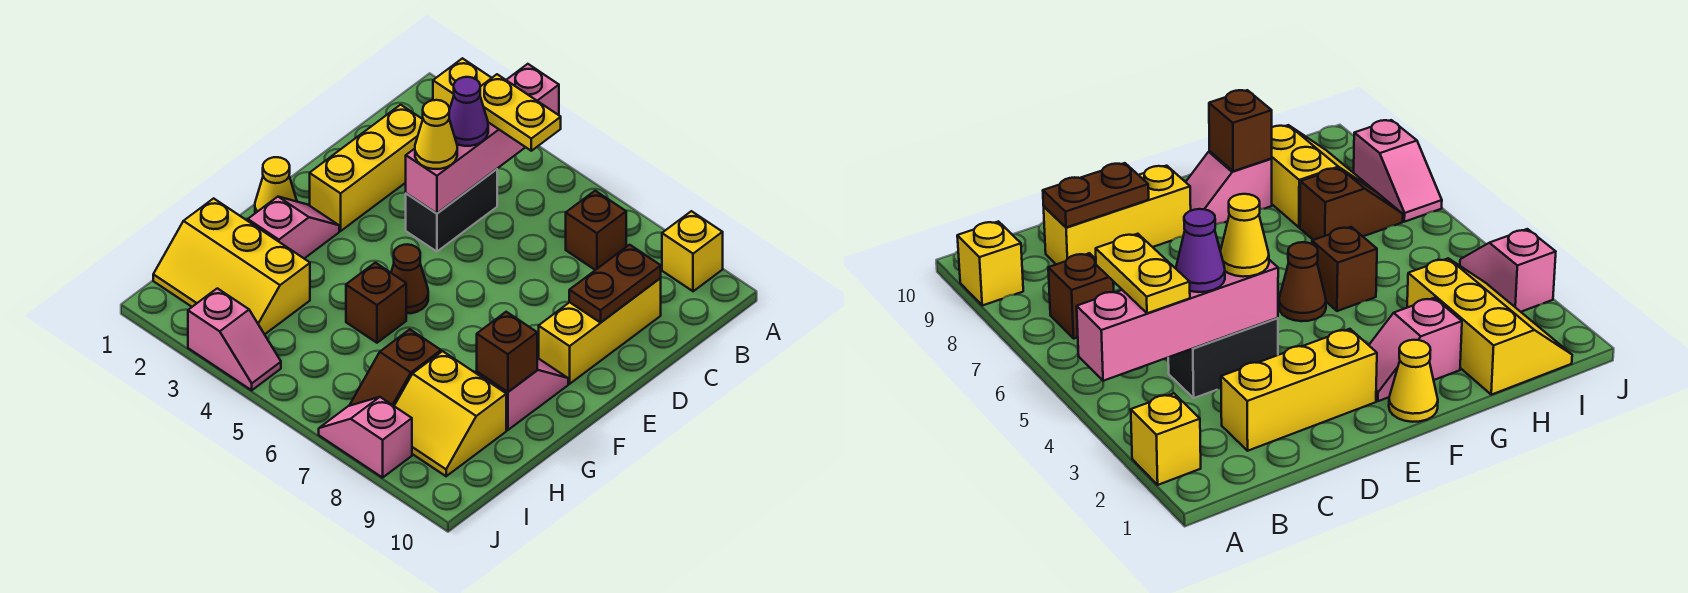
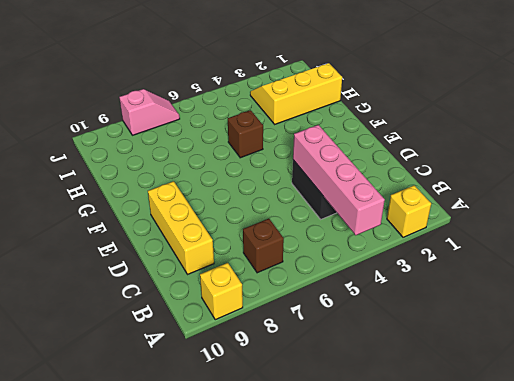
none -> yellow brick C2:E2 level 1
none -> yellow cone F1 level 1
none -> pink slope F2:G2 level 1 top G

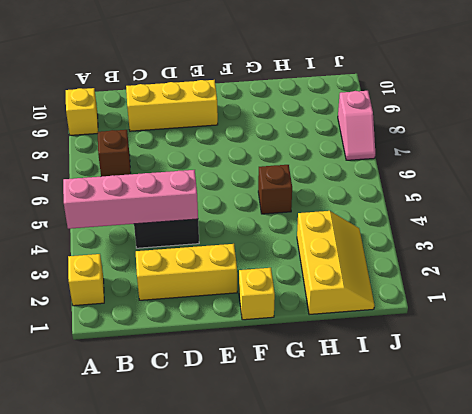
yellow brick F1 level 1 -> yellow cone F1 level 1
none -> pink slope F2:G2 level 1 top G
none -> brown cone F5 level 1
none -> pink slope F9:G9 level 1 top G

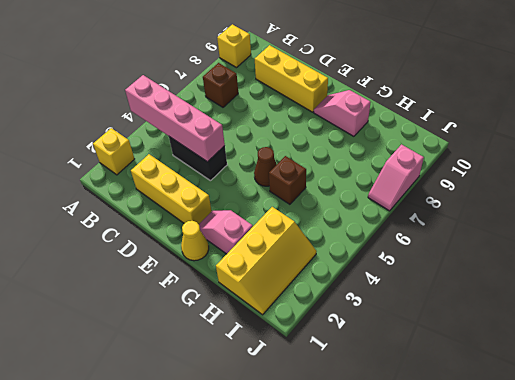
none -> brown slope H7:I7 level 1 top H
none -> yellow slope H8:I9 level 1 top H
none -> pink slope J3:J4 level 1 top 3

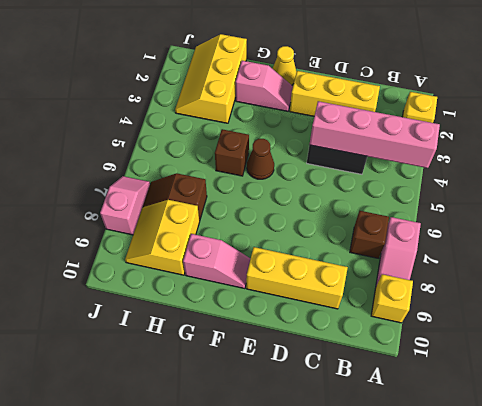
pink slope A7:A8 level 1 top 7 -> pink slope J3:J4 level 1 top 3
none -> brown plate C9:D9 level 2
none -> brown brick G9 level 2
none -> yellow plate B4:B5 level 3

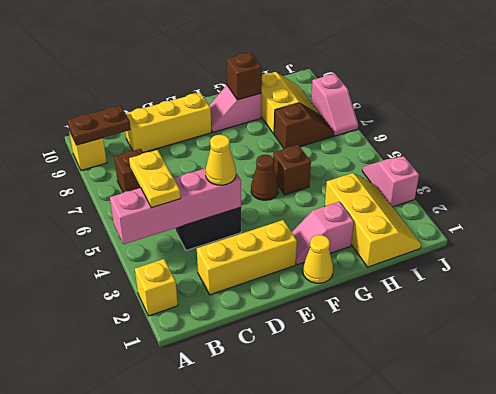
brown plate A9:B9 level 2 -> brown plate C9:D9 level 2
none -> purple cone C4 level 3

